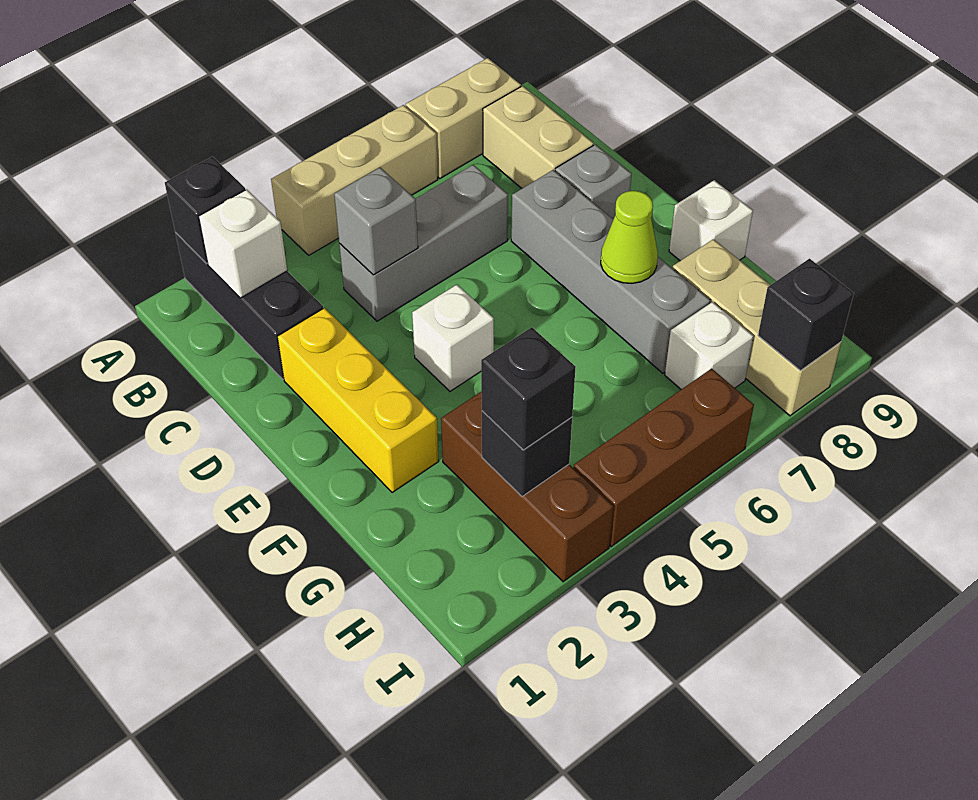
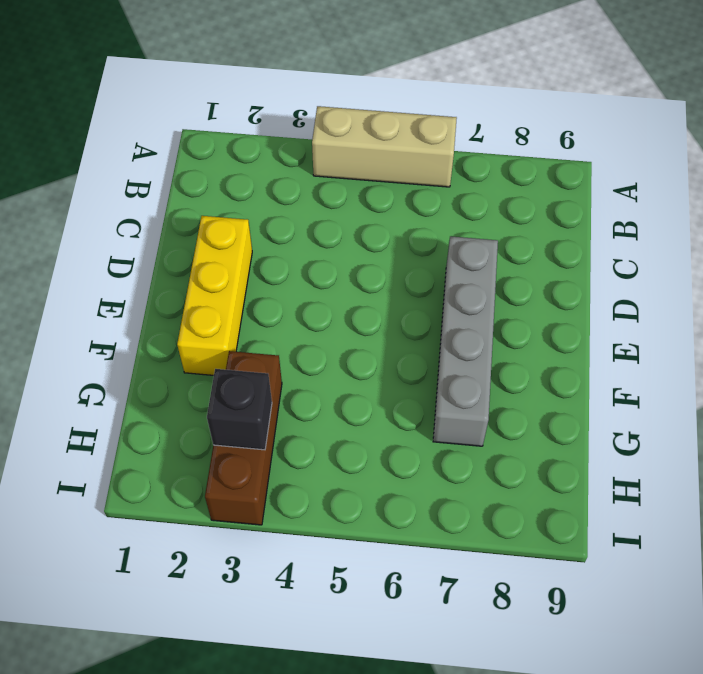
none -> black brick A2:C2 level 1
none -> tan brick A7:A8 level 1
none -> tan brick B8:C8 level 1

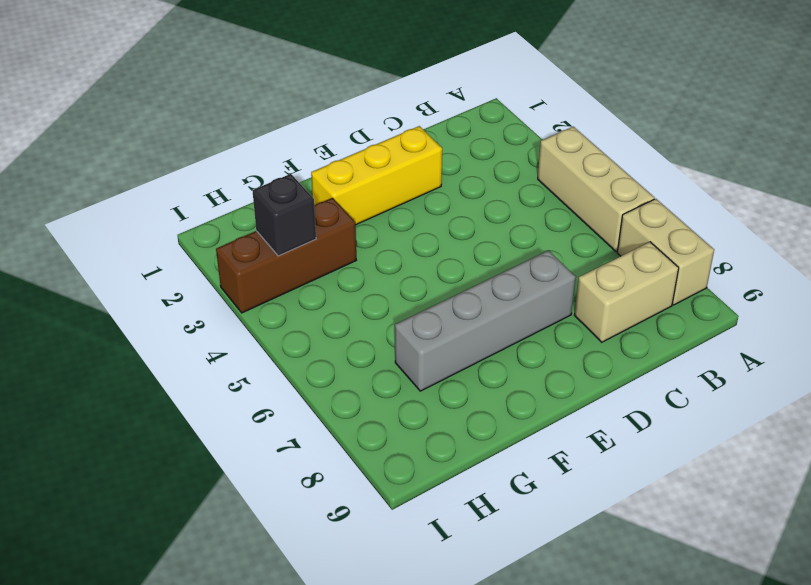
none -> black brick A2:C2 level 1
none -> grey brick C4:C6 level 1
none -> grey brick D8 level 1

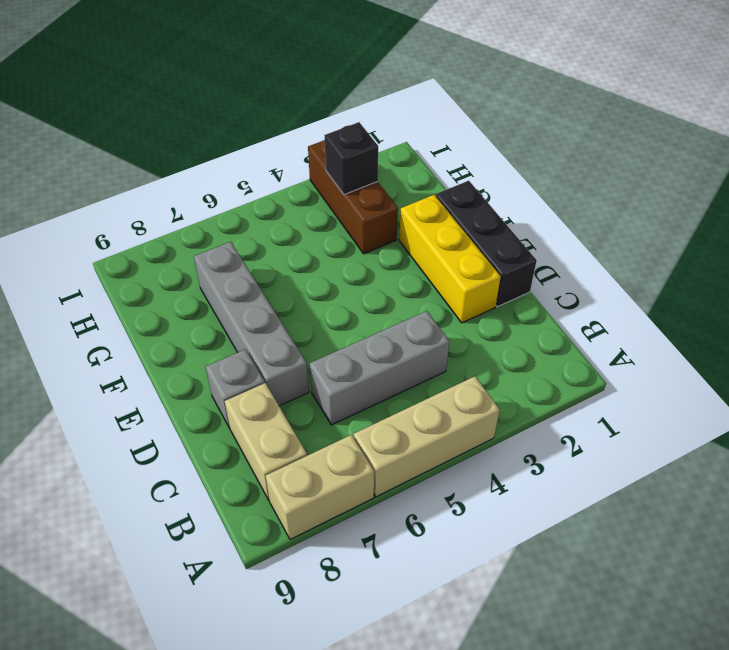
black brick D1:F1 level 1 -> black brick A2:C2 level 1
none -> white brick E4 level 1
none -> white brick F9 level 1
none -> tan brick G8:I8 level 1

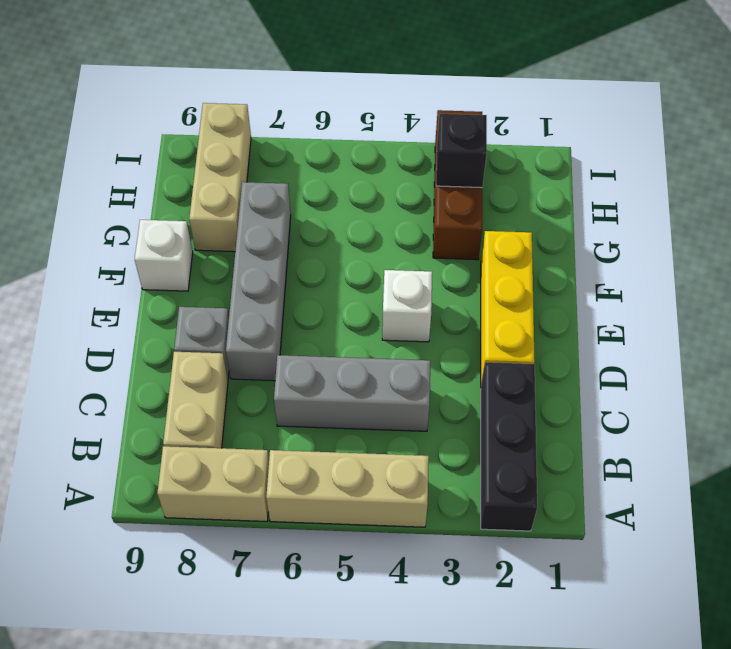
none -> white brick H7 level 1
none -> brown brick I4:I6 level 1
none -> black brick A2 level 2

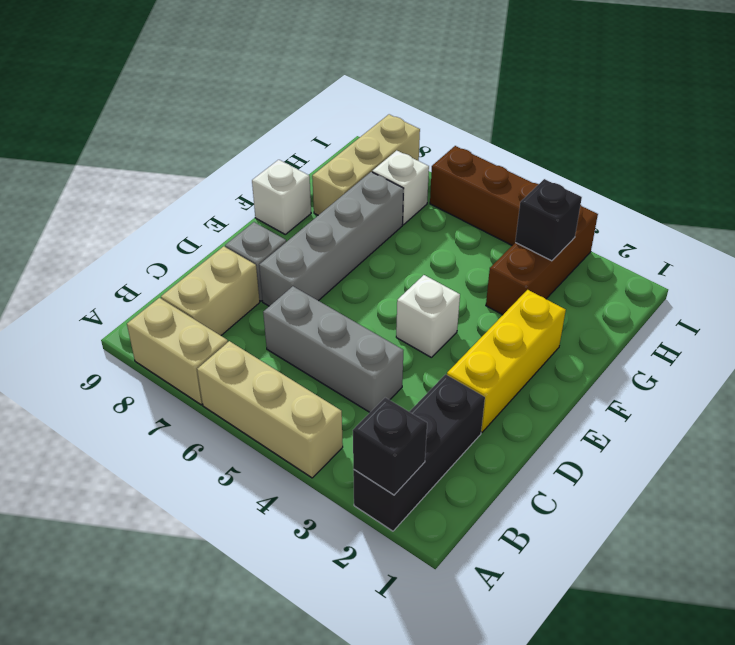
none -> white brick B2 level 2
none -> grey brick C4 level 2
none -> lime cone F7 level 2

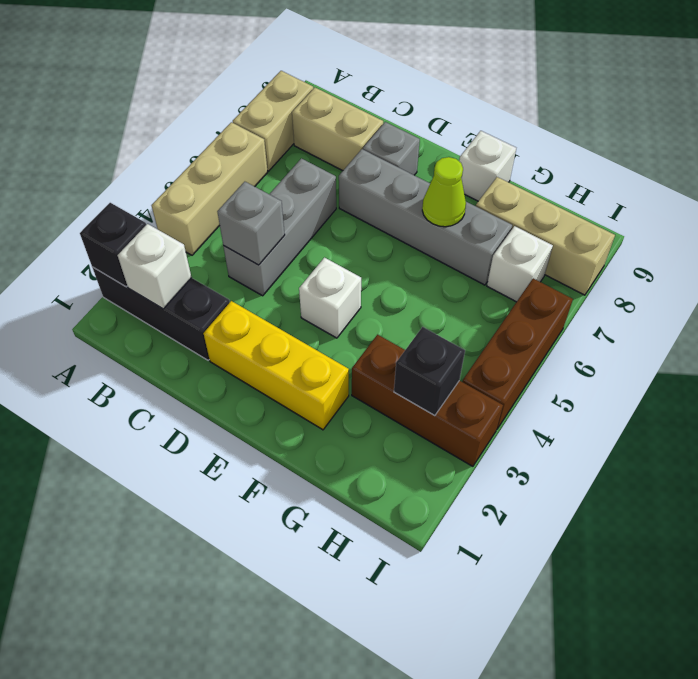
none -> black brick I8 level 2
none -> black brick H3 level 3

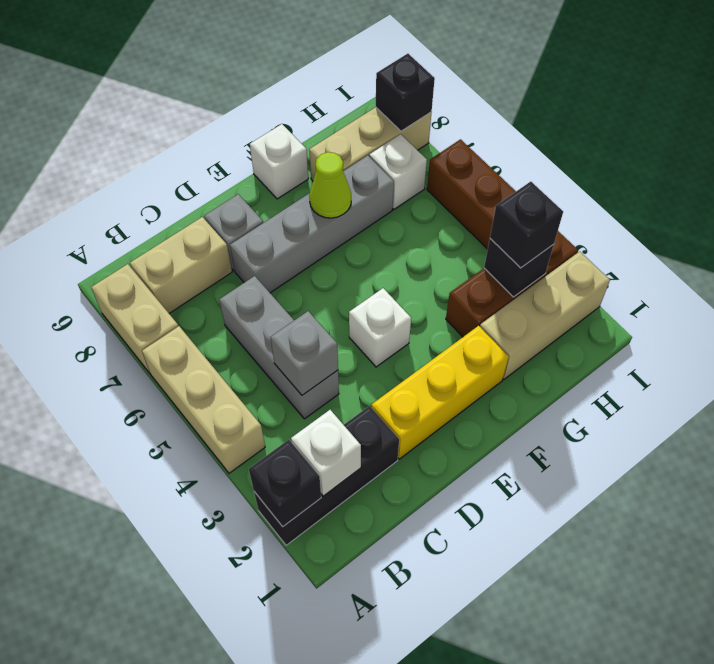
tan brick G2:I2 level 1 -> none

